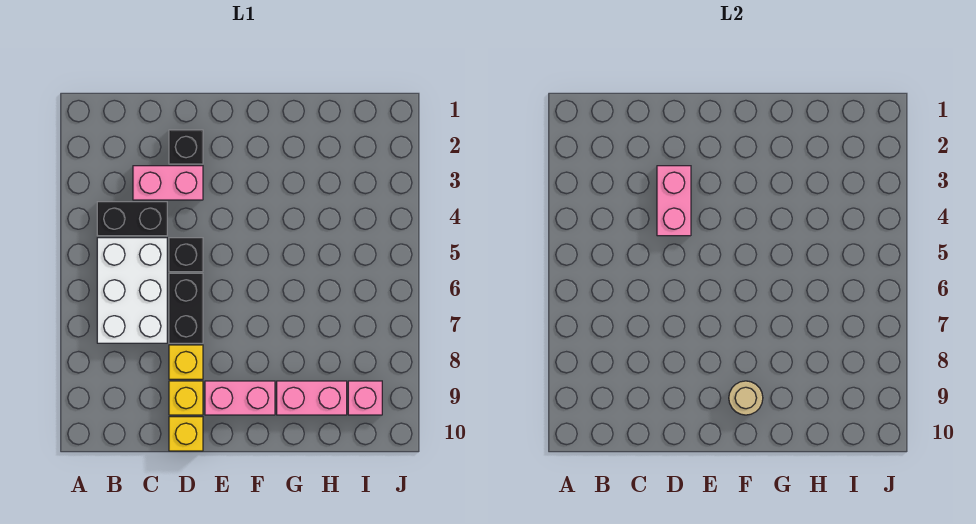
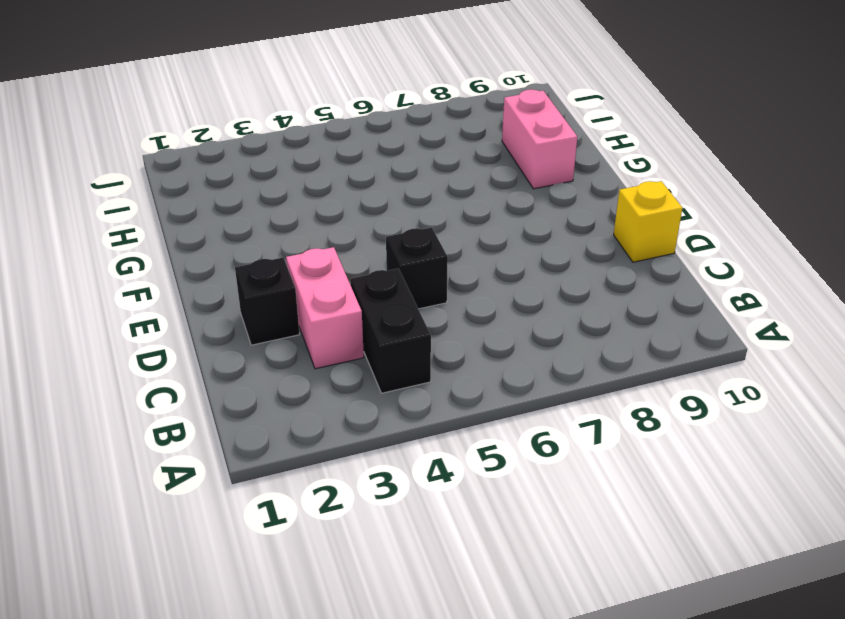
none -> white brick B5:C7 level 1
none -> black brick D6:D7 level 1
none -> yellow brick D8 level 1

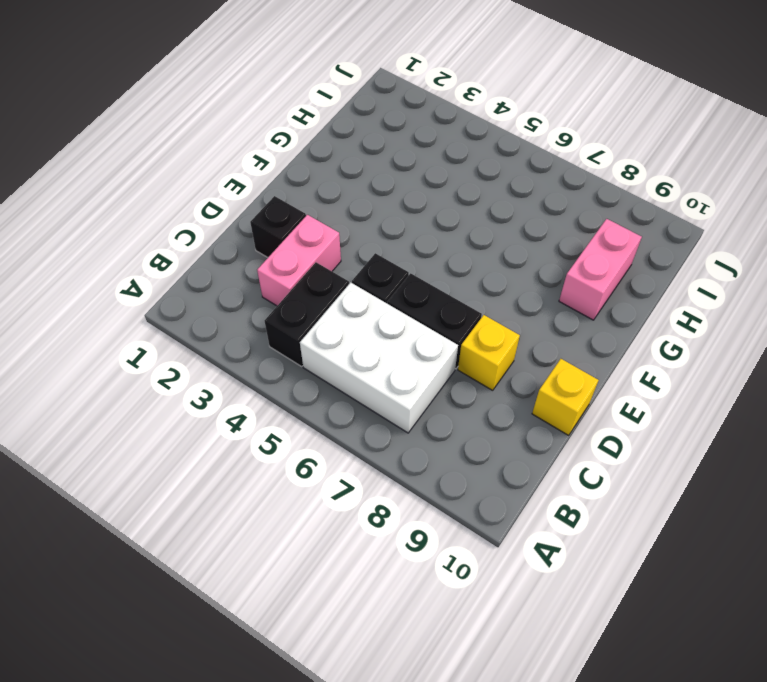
none -> yellow brick D9 level 1
none -> pink brick E9:F9 level 1
none -> pink brick I9 level 1

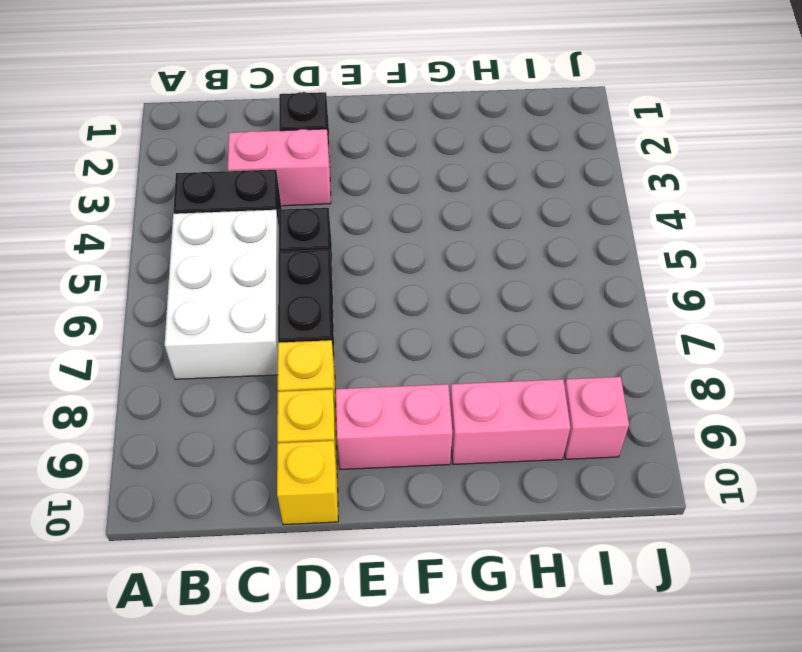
none -> pink brick D3:D4 level 2
none -> tan round brick F9 level 2

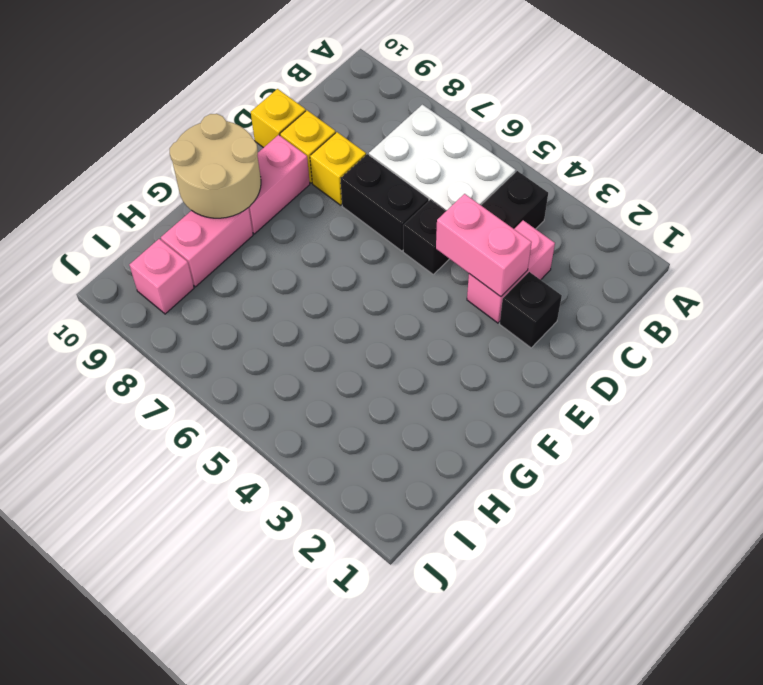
tan round brick F9:G10 level 2 -> tan round brick F9 level 2

